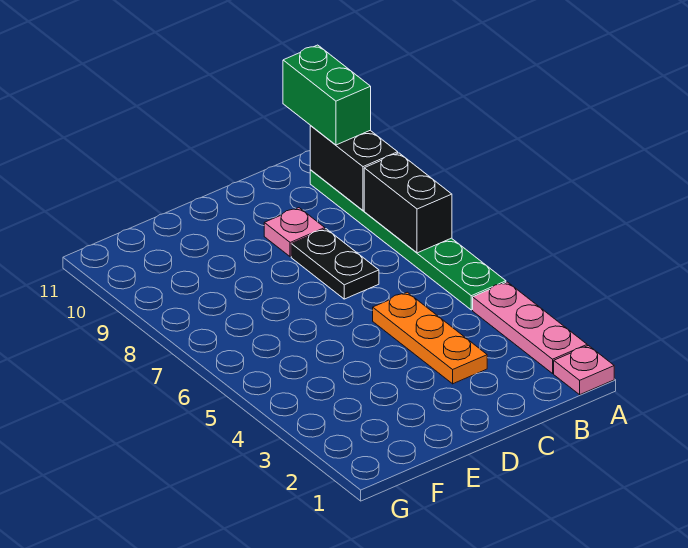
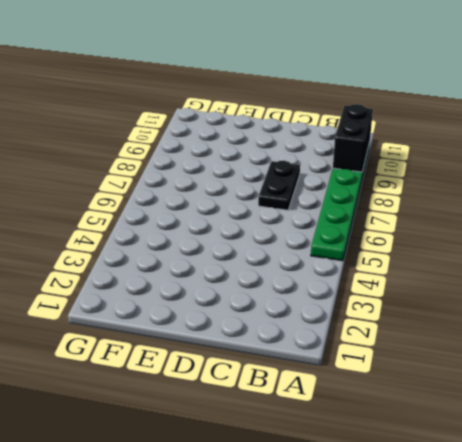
none -> pink plate A1 level 1
none -> pink plate A2:A4 level 1

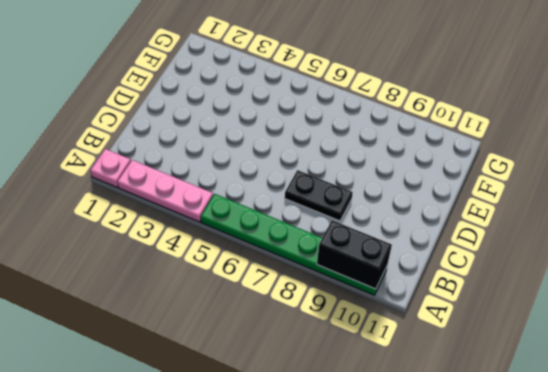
none -> orange plate C3:C5 level 1
none -> pink plate C9 level 1

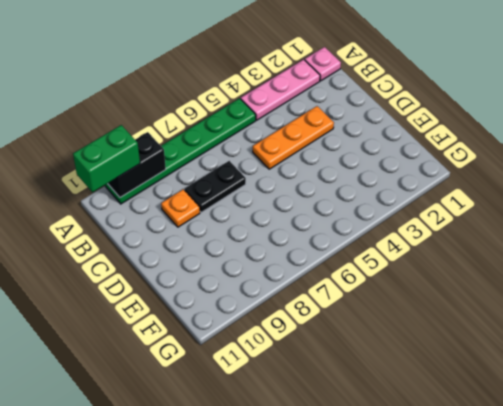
orange plate C9 level 1 -> pink plate C9 level 1
none -> black brick A7:A8 level 2

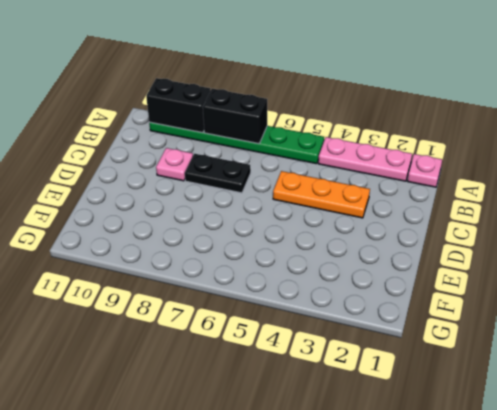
none -> green brick A10:A11 level 3

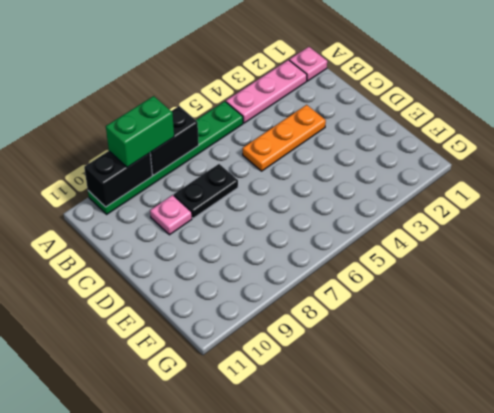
green brick A8:A9 level 3 -> green brick A10:A11 level 3

